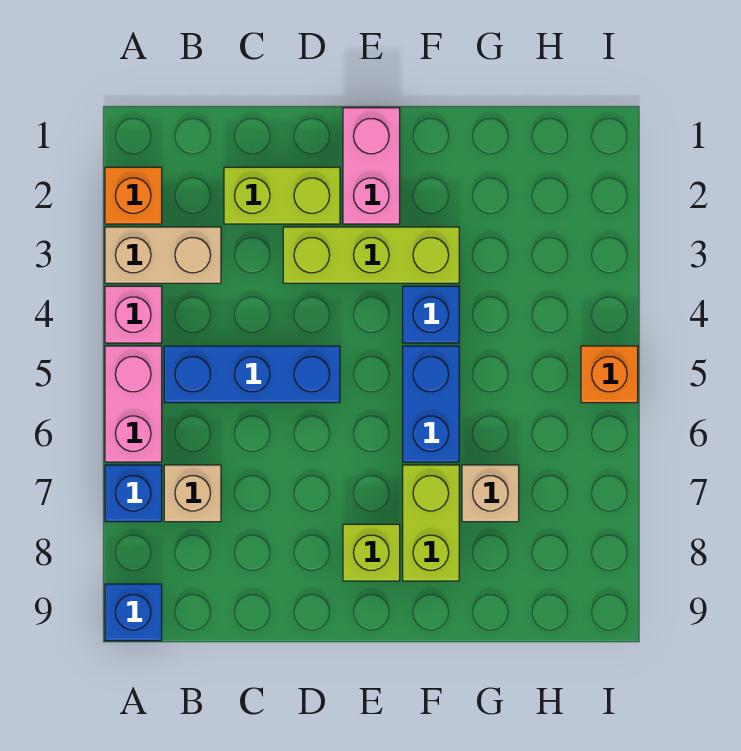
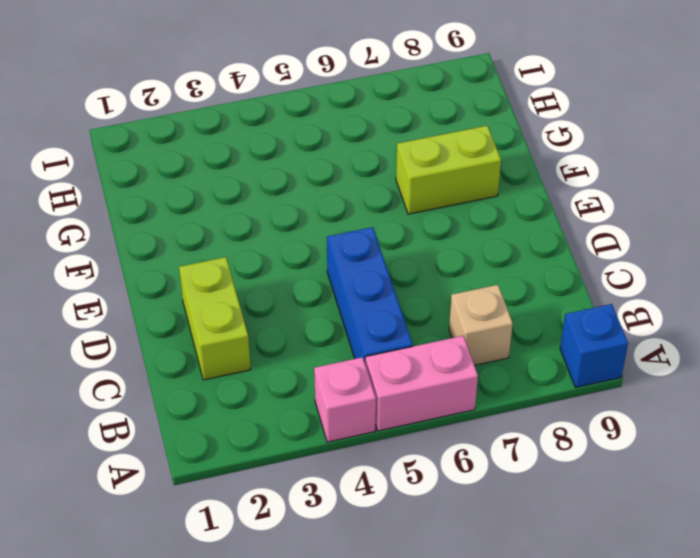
none -> orange brick A2 level 1
none -> tan brick A3:B3 level 1
none -> blue brick A7 level 1

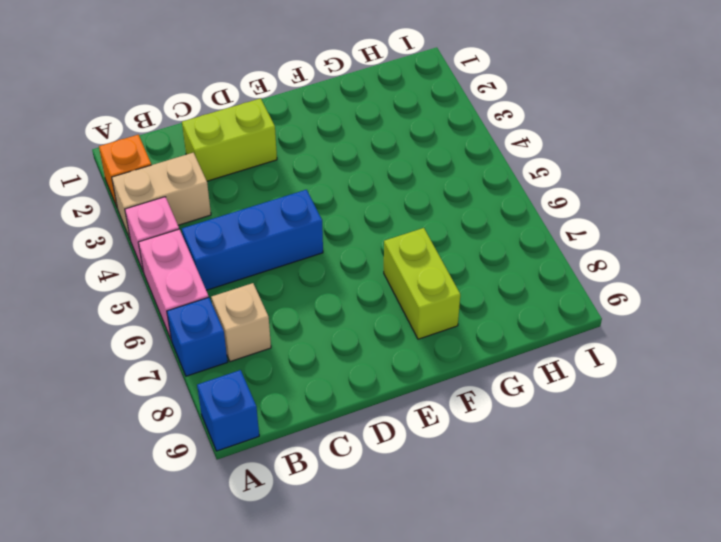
none -> lime brick D3:F3 level 1
none -> pink brick E1:E2 level 1
none -> lime brick E8 level 1

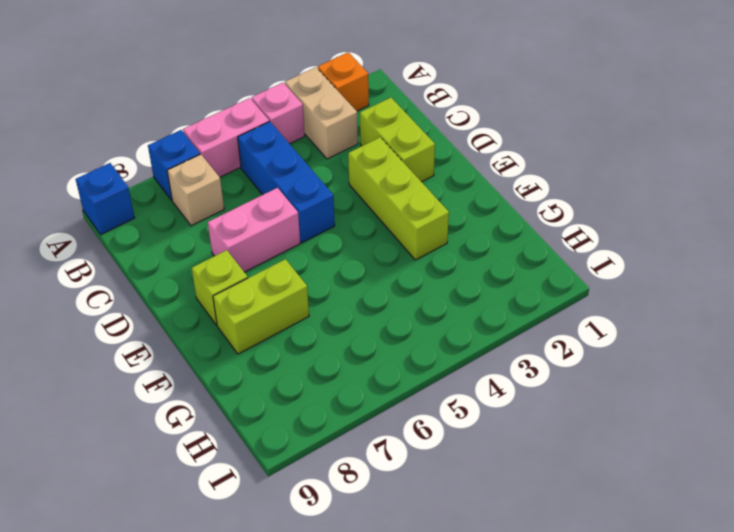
pink brick D6:D7 level 1 -> pink brick E1:E2 level 1
none -> blue brick F4 level 1
none -> blue brick F5:F6 level 1
none -> tan brick G7 level 1

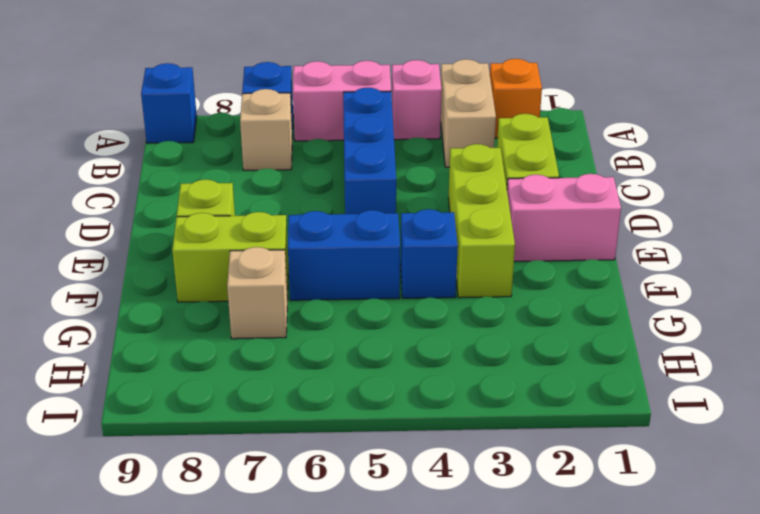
none -> orange brick I5 level 1

